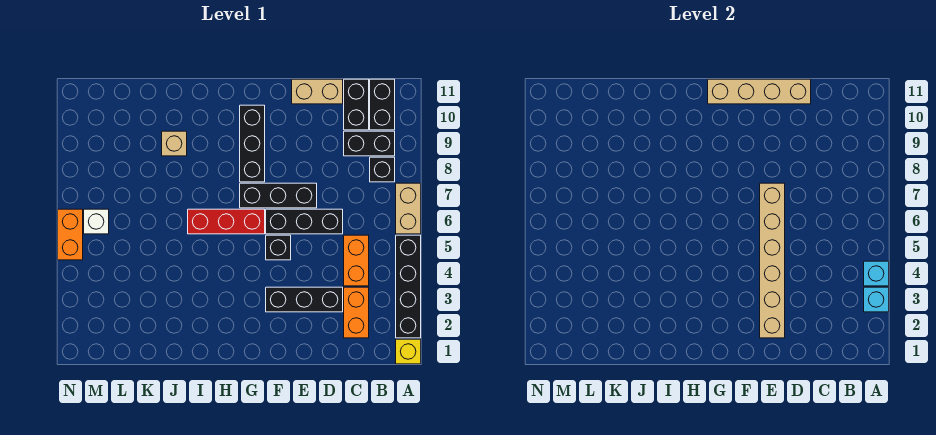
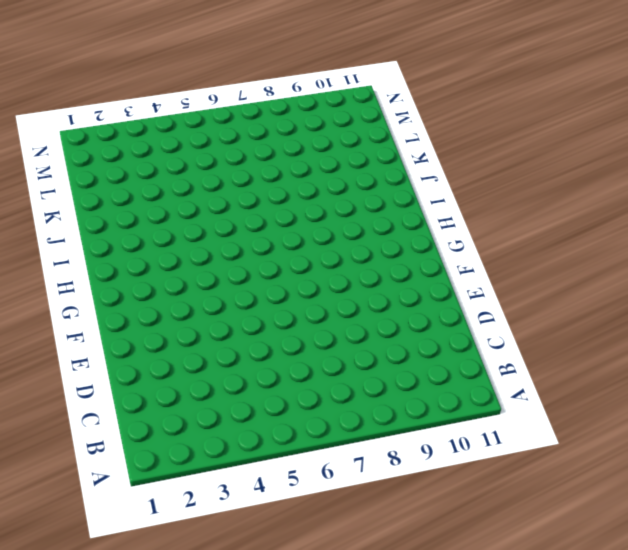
none -> yellow brick A1 level 1
none -> black brick A2:A5 level 1
none -> tan brick A6:A7 level 1

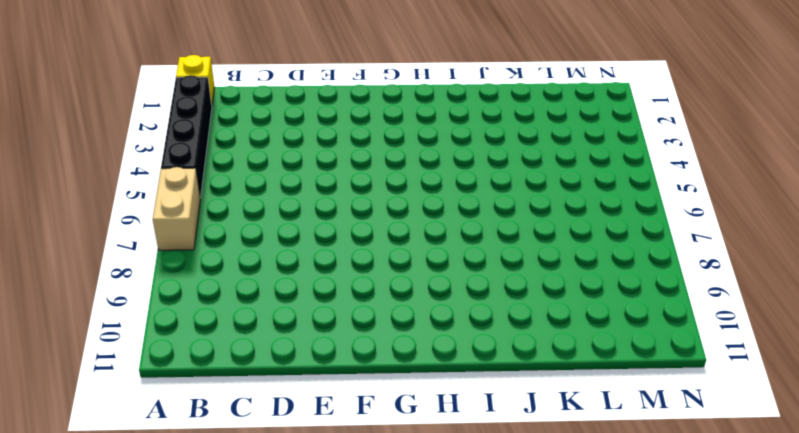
none -> black brick B8 level 1
none -> black brick B9:C9 level 1
none -> black brick B10:B11 level 1

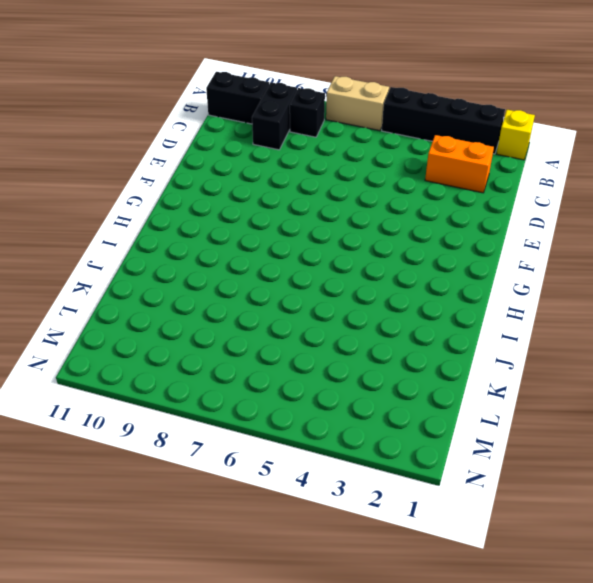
none -> orange brick C4:C5 level 1
none -> black brick C10:C11 level 1
none -> black brick D3:F3 level 1

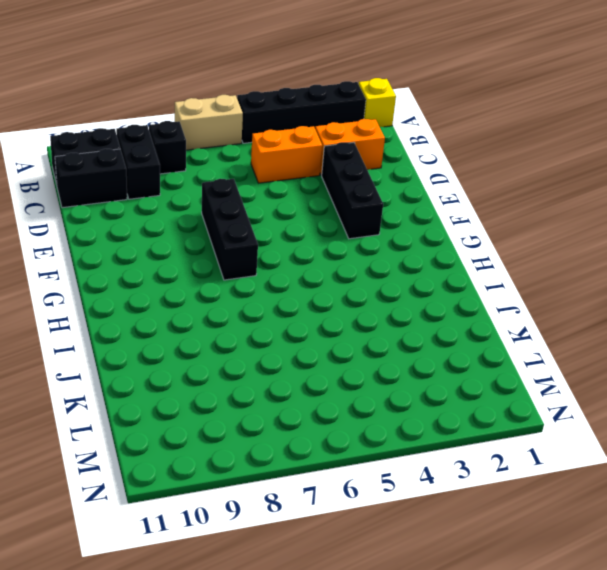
none -> black brick D6:F6 level 1
none -> tan brick D11:E11 level 1
none -> black brick F5 level 1

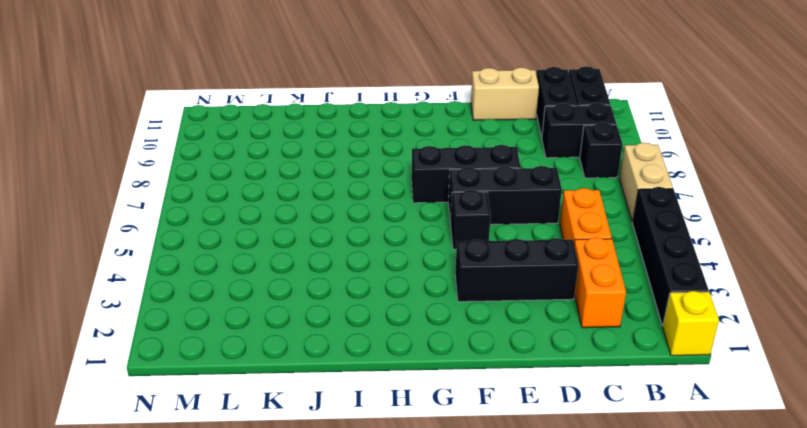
none -> red brick G6:I6 level 1
none -> black brick G8:G10 level 1
none -> tan brick J9 level 1

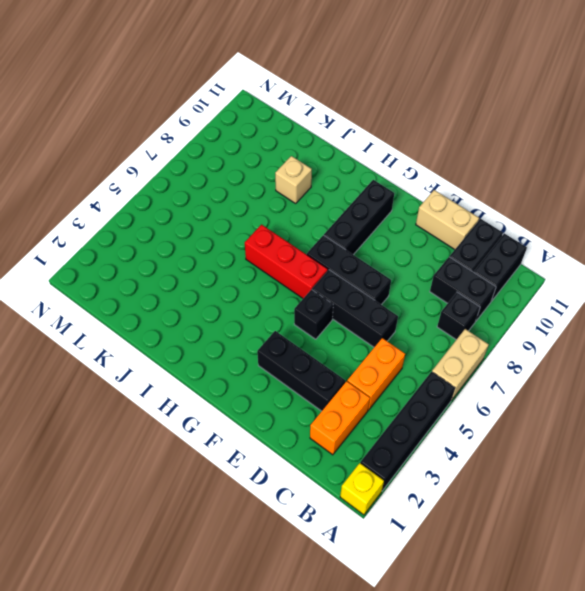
none -> white brick M6 level 1
none -> orange brick N5:N6 level 1
none -> cyan brick A3 level 2

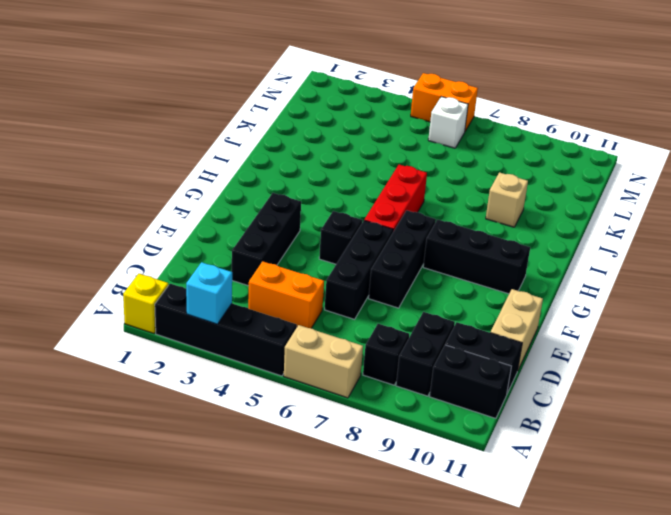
none -> orange brick C2:C3 level 1
none -> cyan brick A4 level 2
none -> tan brick D11:G11 level 2

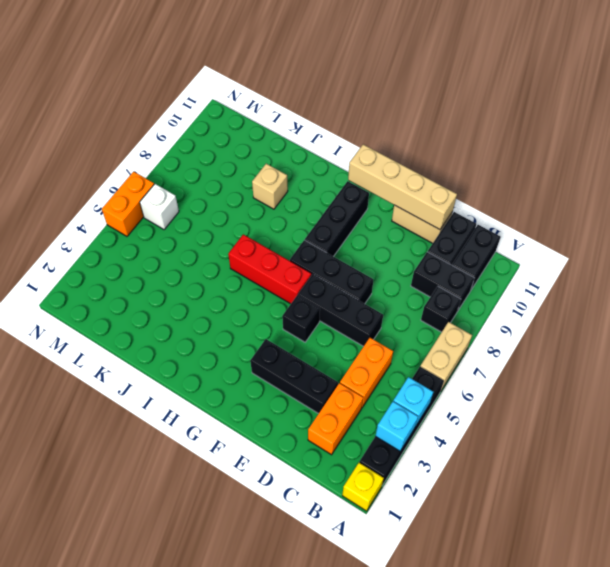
none -> tan brick E2:E7 level 2

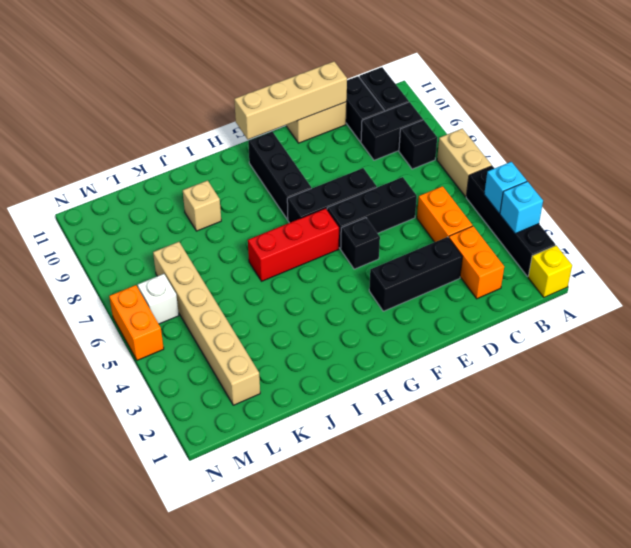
tan brick L2:L7 level 1 -> tan brick E2:E7 level 2

